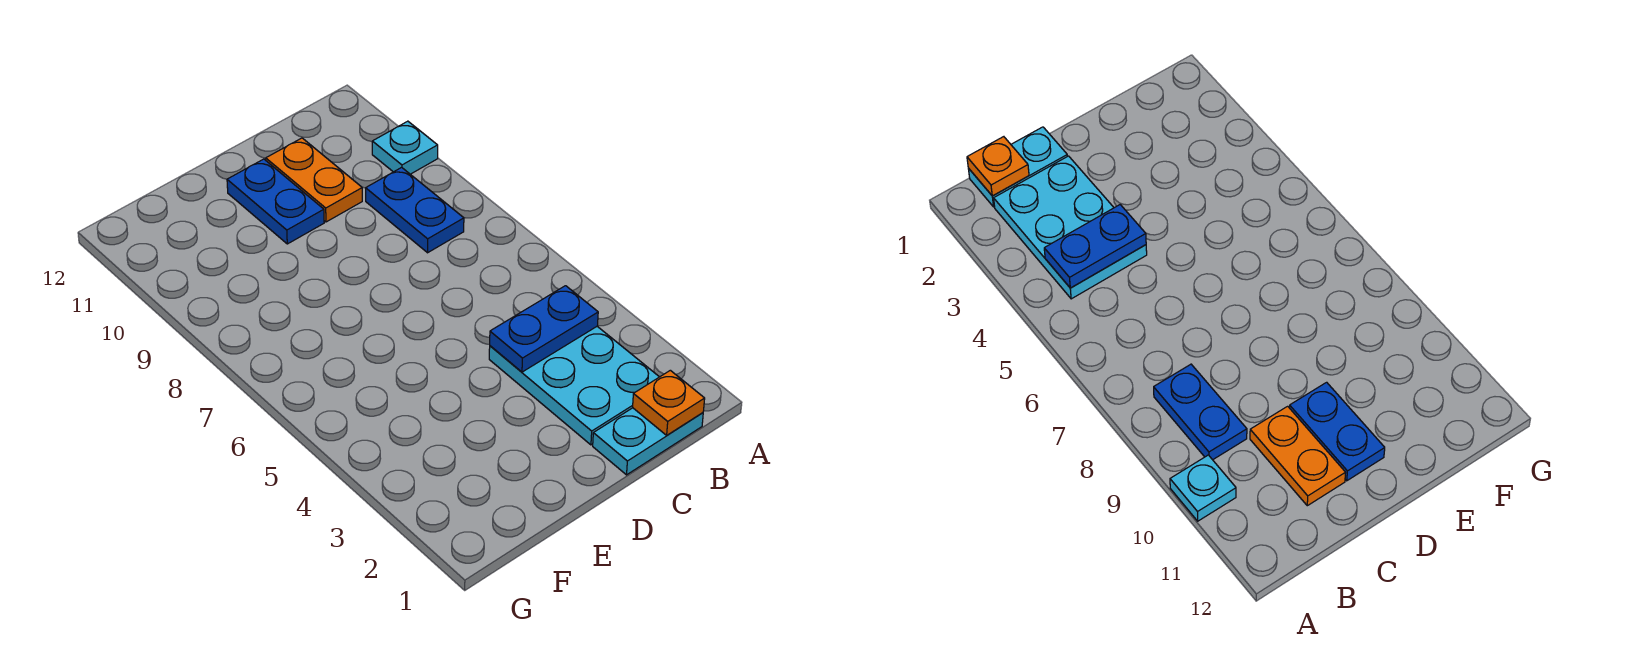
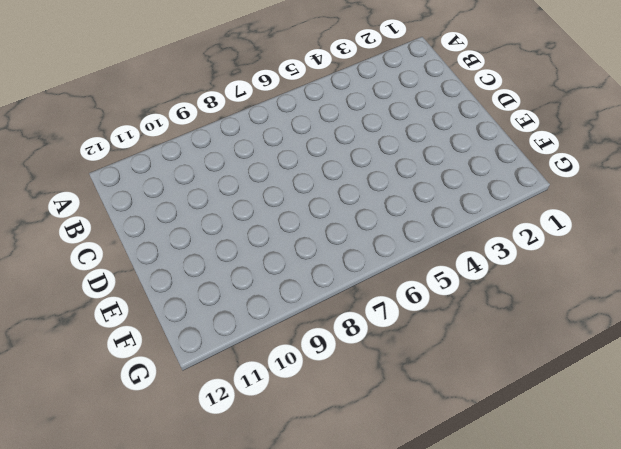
none -> cyan plate A10 level 1
none -> cyan plate B1:C1 level 1

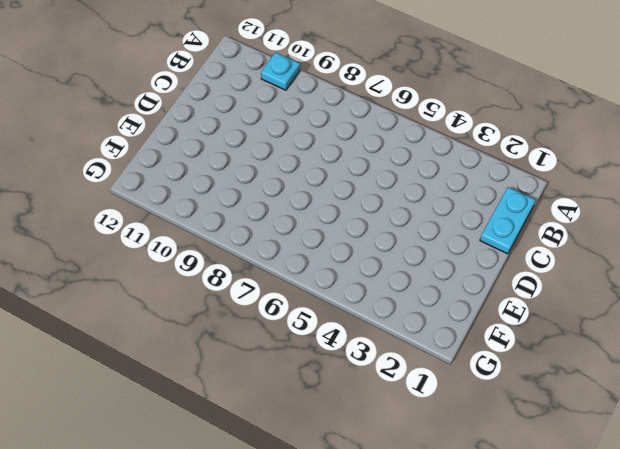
none -> cyan plate B2:C4 level 1
none -> blue plate B8:B9 level 1

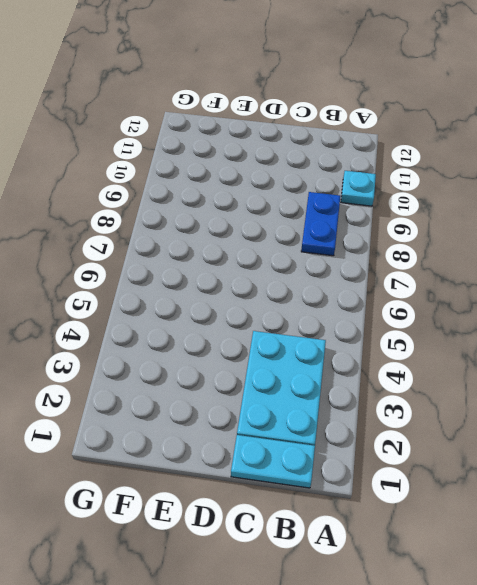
none -> orange plate C10:C11 level 1
none -> blue plate D10:D11 level 1

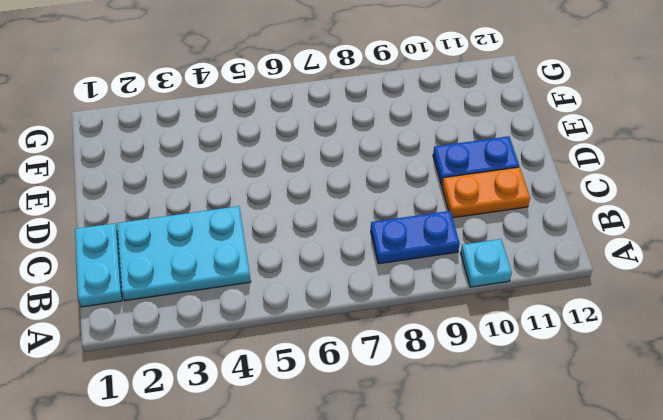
none -> orange plate B1 level 2
none -> blue plate B4:C4 level 2

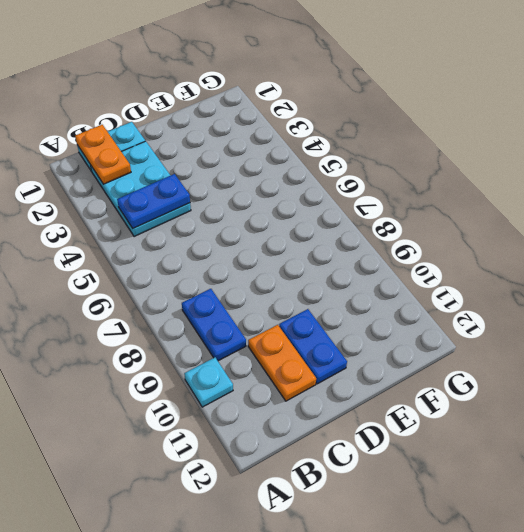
orange plate B1:B2 level 2 -> orange plate B1 level 2

